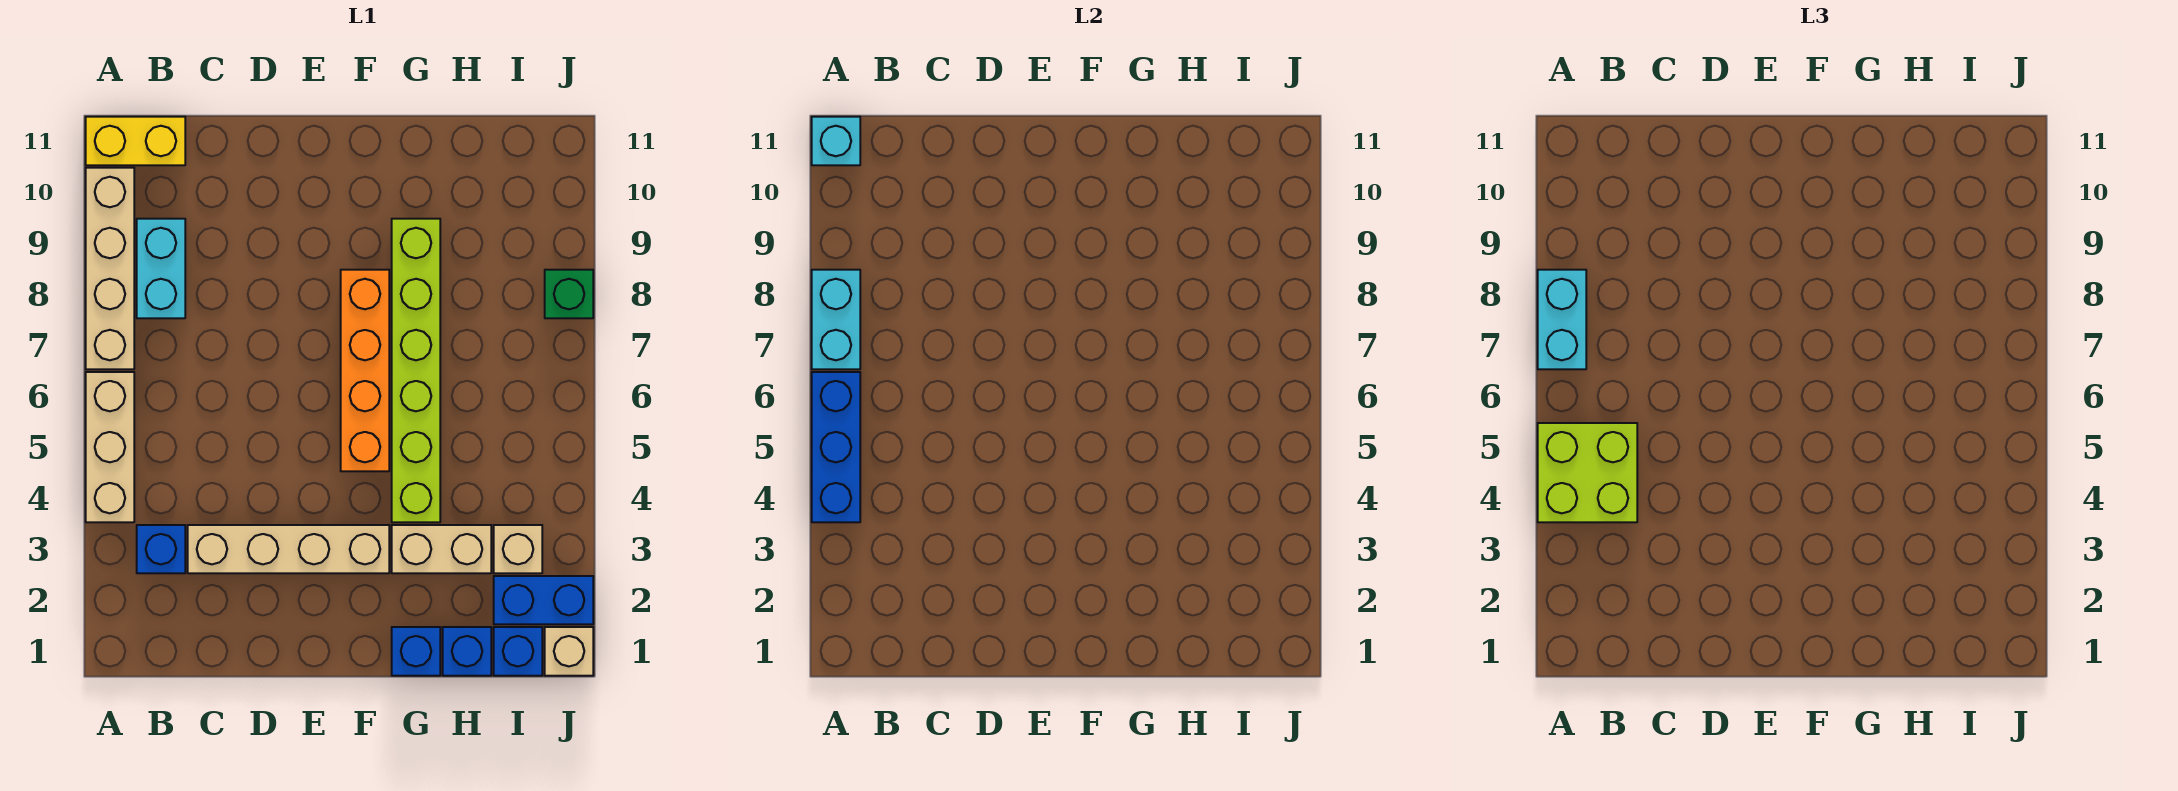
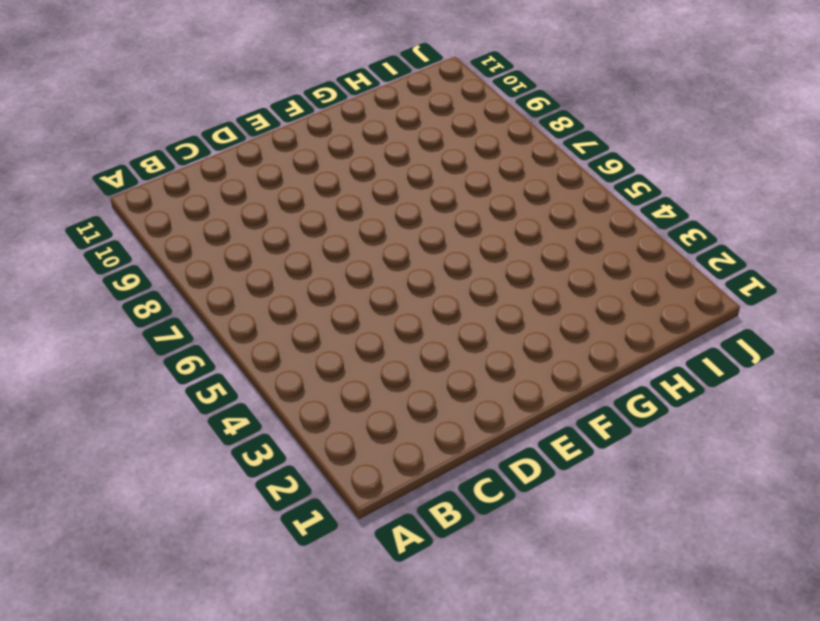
none -> tan brick A4:A6 level 1
none -> tan brick A7:A10 level 1
none -> yellow brick A11:B11 level 1

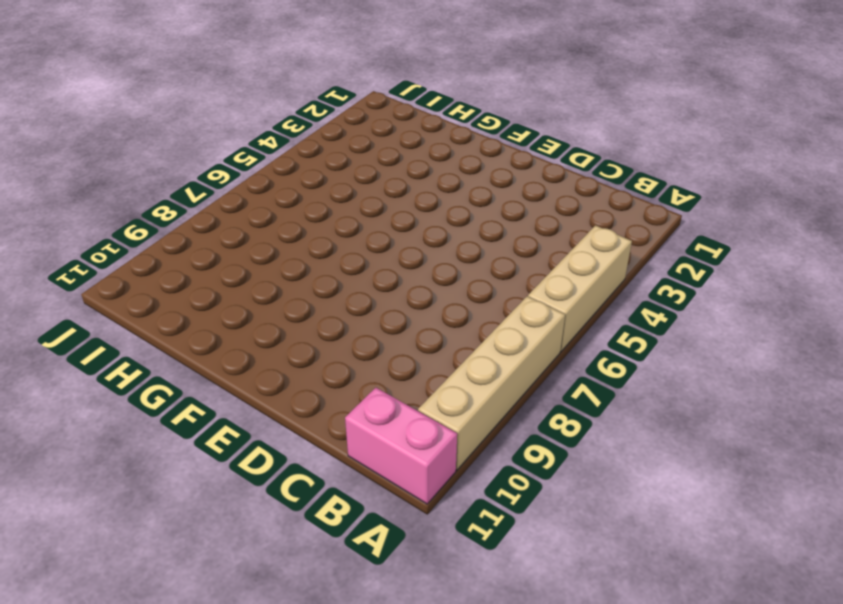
pink brick A11:B11 level 1 -> yellow brick A11:B11 level 1
none -> blue brick B3 level 1
none -> cyan brick B8:B9 level 1
none -> tan brick C3:F3 level 1

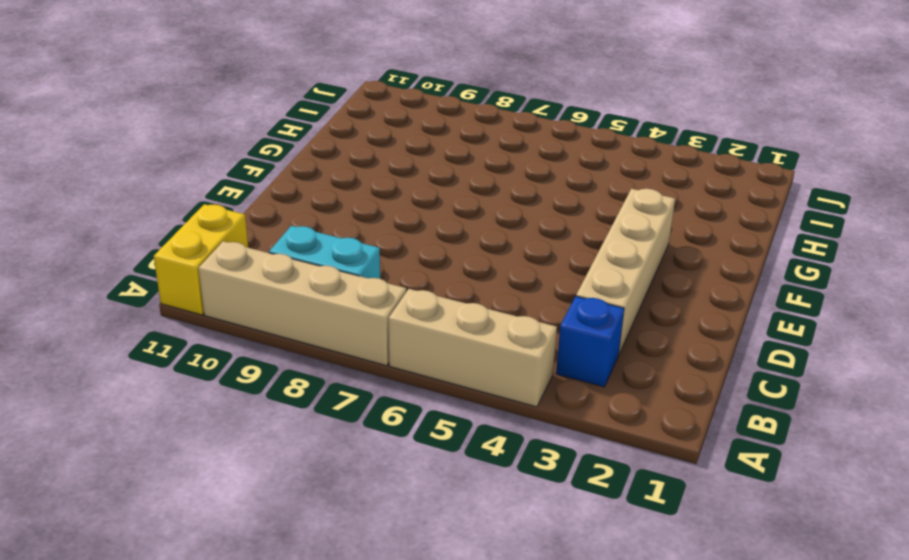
none -> orange brick F5:F8 level 1
none -> blue brick G1 level 1
none -> tan brick G3:H3 level 1

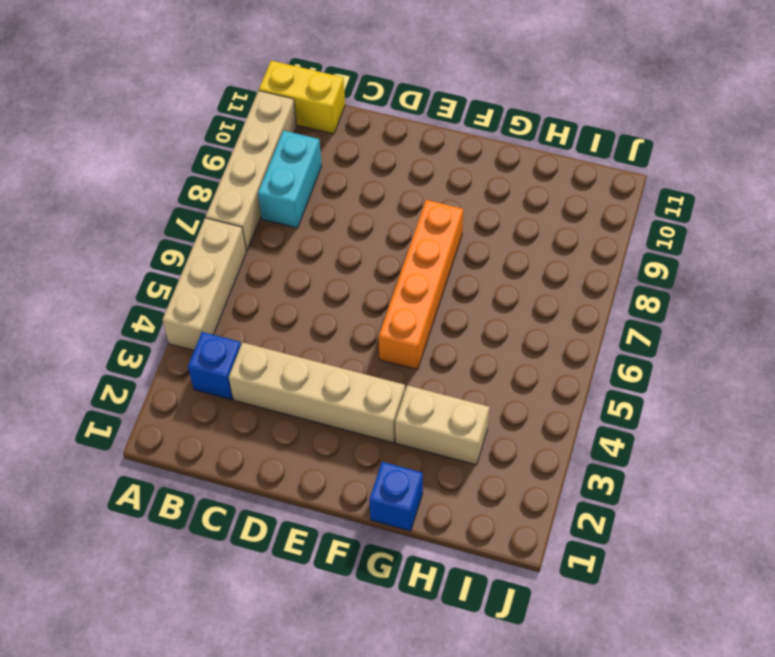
none -> lime brick G4:G9 level 1
none -> blue brick H1 level 1
none -> blue brick I1 level 1

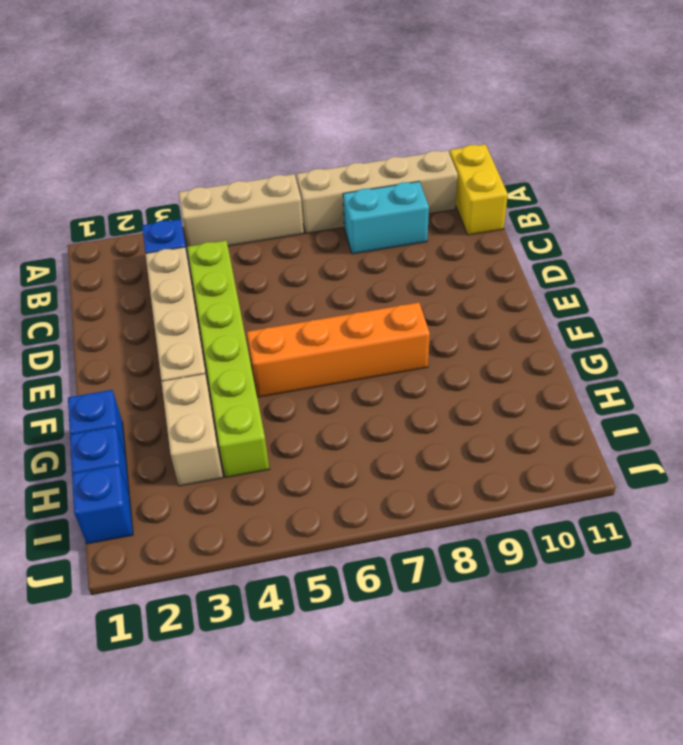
lime brick C4:H4 level 1 -> lime brick G4:G9 level 1
none -> blue brick I2:J2 level 1
none -> tan brick I3 level 1
none -> tan brick J1 level 1

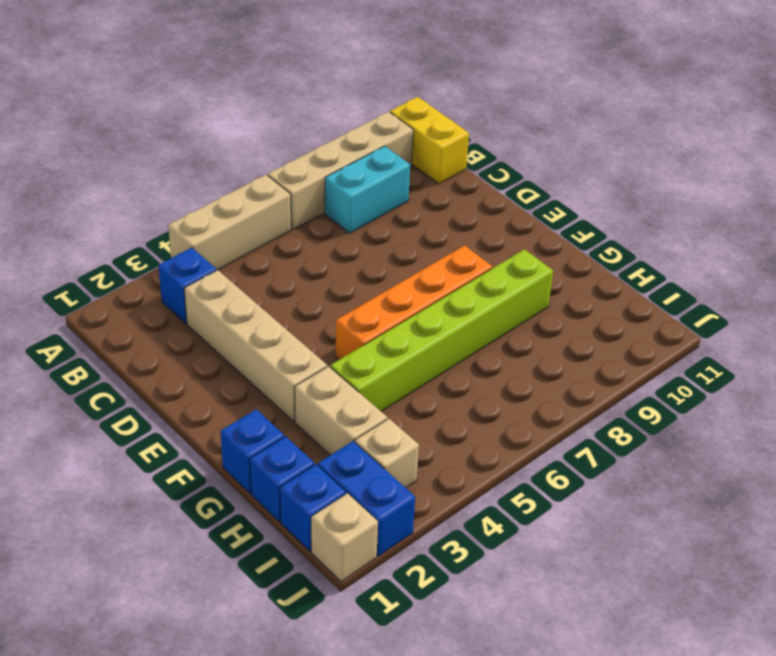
none -> green brick J8 level 1
none -> blue brick A4:A6 level 2
none -> cyan brick A7:A8 level 2

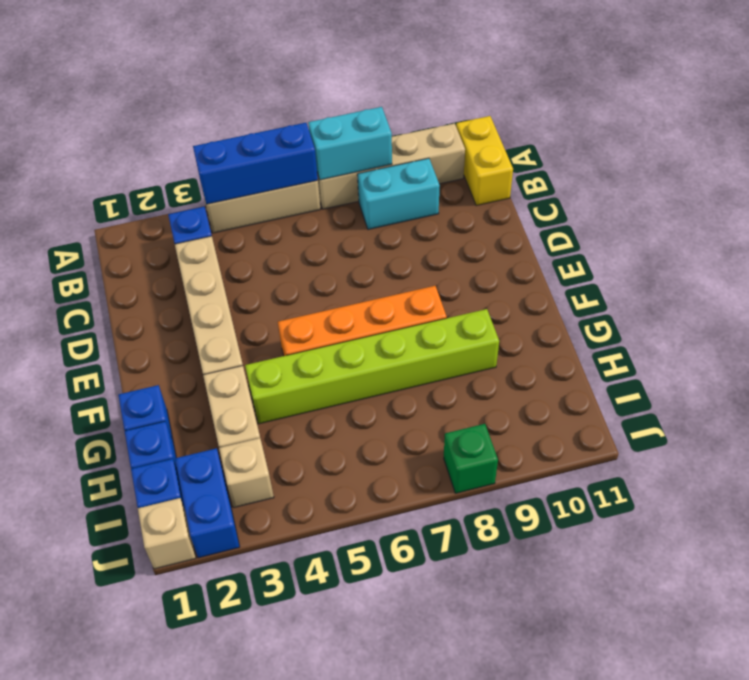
none -> cyan brick A11 level 2
none -> lime brick A4:B5 level 3
none -> cyan brick A7:A8 level 3

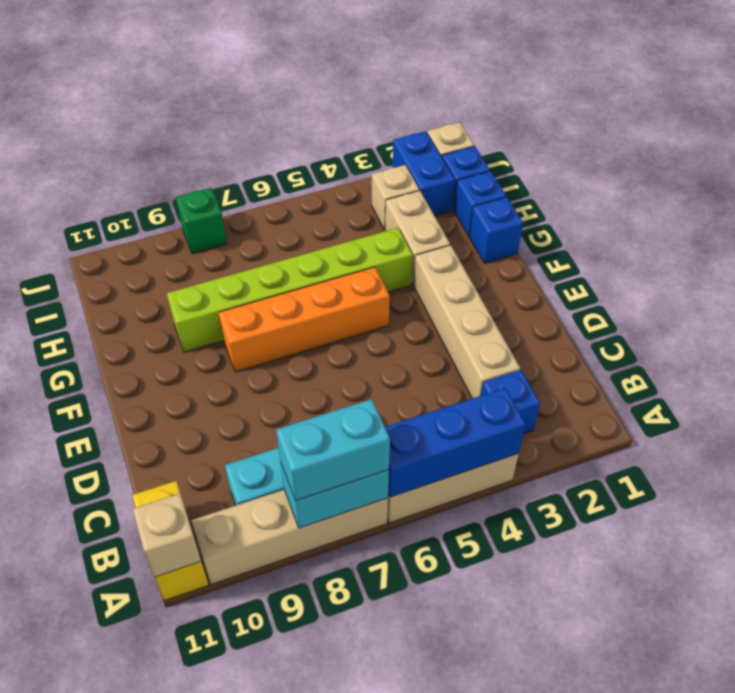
tan brick A11 level 2 -> cyan brick A11 level 2
none -> lime brick A4:B5 level 3

